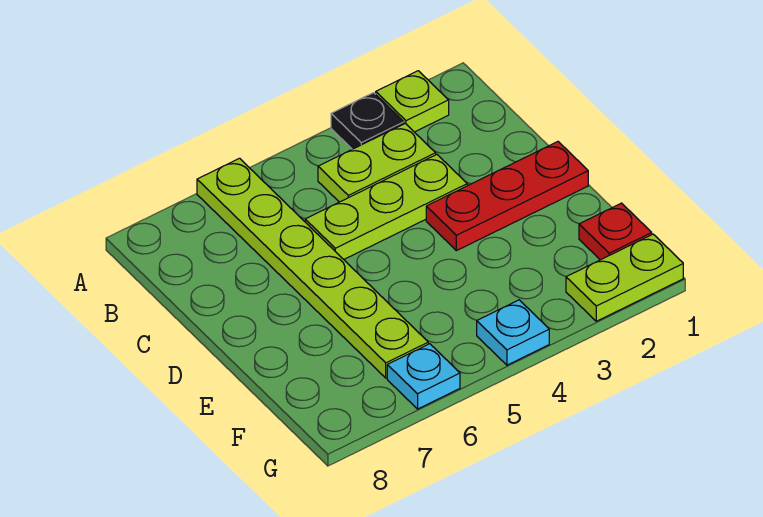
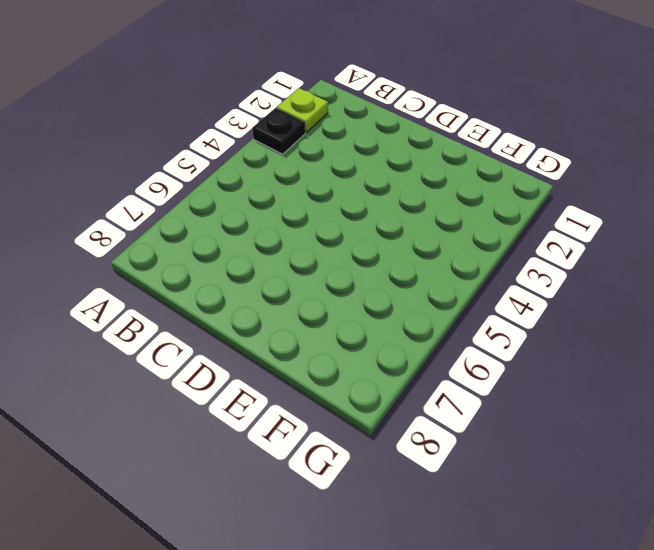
none -> lime plate A6:F6 level 1
none -> lime plate B3:B4 level 1

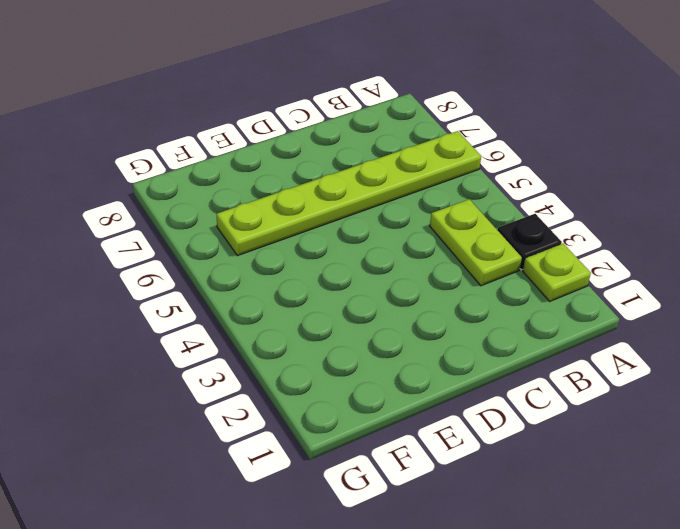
none -> lime plate C3:C5 level 1
none -> red plate D1:D3 level 1

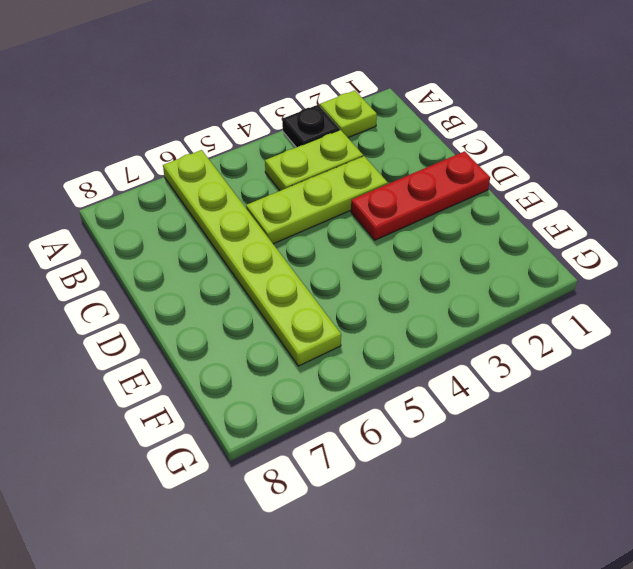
none -> red plate F1 level 1
none -> lime plate G1:G2 level 1

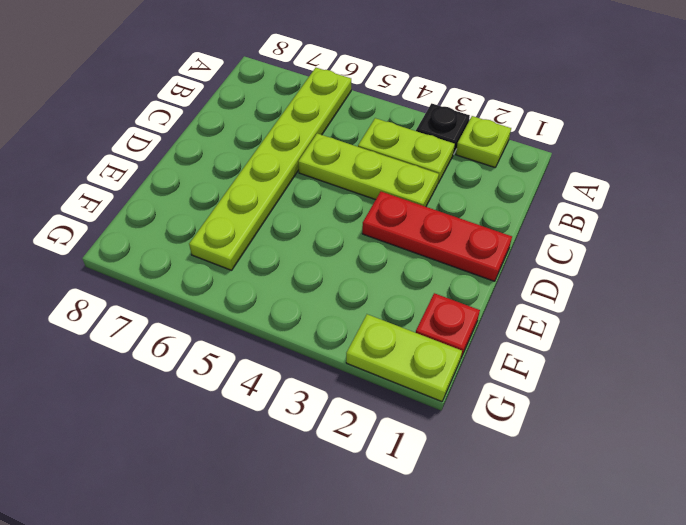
none -> cyan plate G4 level 1
none -> cyan plate G6 level 1

